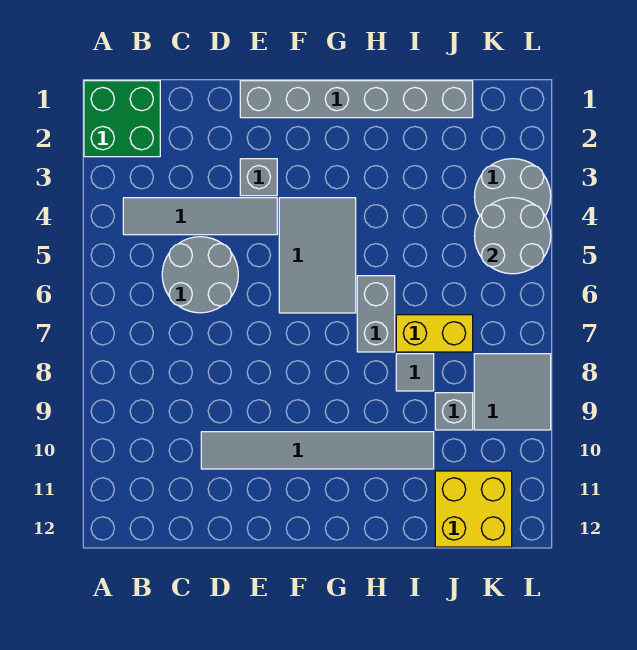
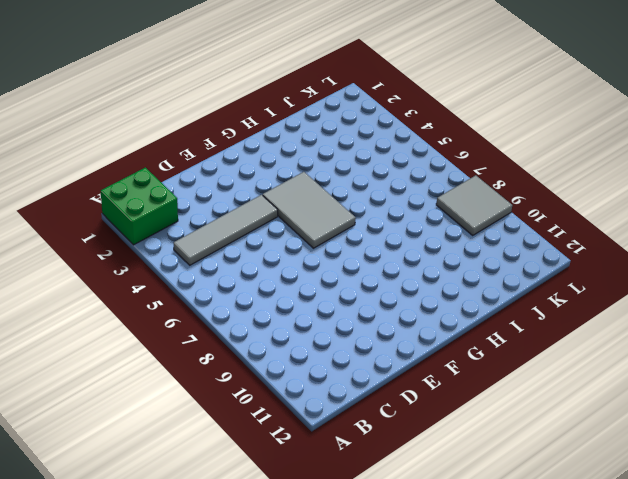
none -> grey round brick C5:D6 level 1
none -> grey tile D10:I10 level 1
none -> grey brick E1:J1 level 1

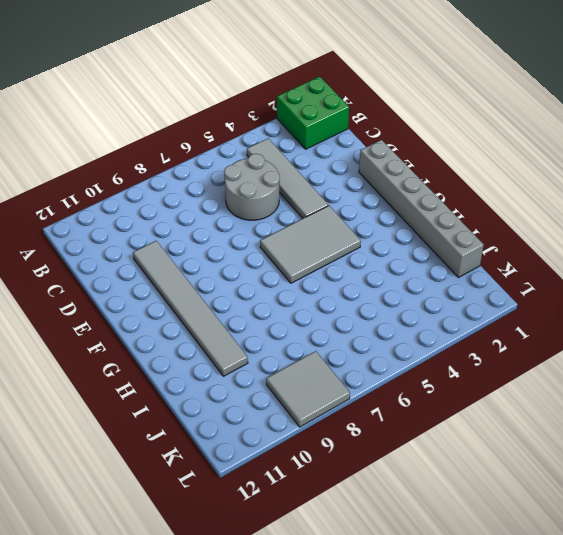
none -> grey brick E3 level 1
none -> grey brick H6:H7 level 1
none -> yellow brick I7:J7 level 1

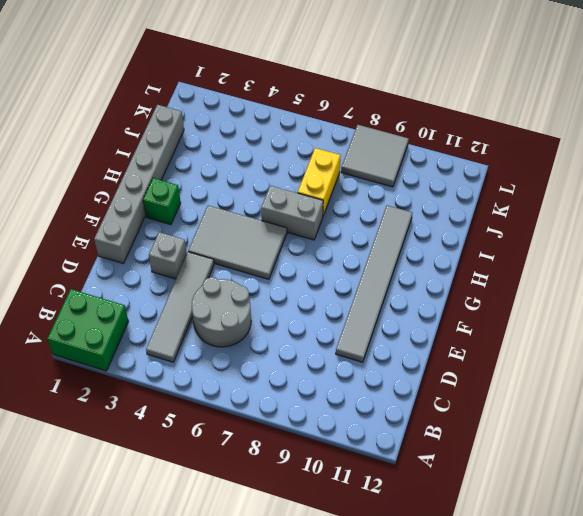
green brick G2 level 1 -> none
none -> grey tile I8 level 1
none -> grey brick J9 level 1
none -> yellow brick J11:K12 level 1

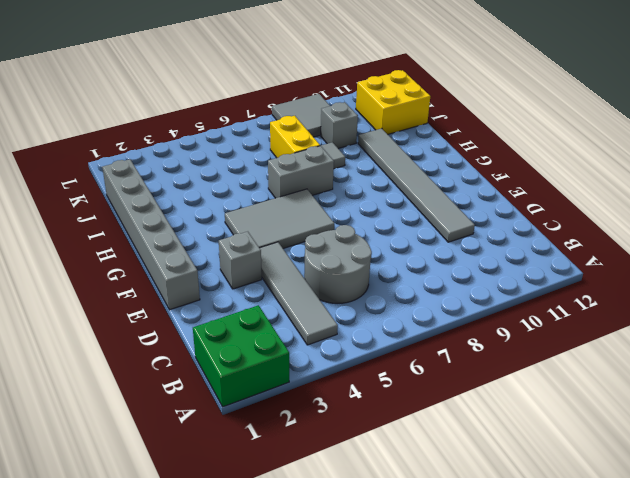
none -> grey round brick K3:L4 level 1
none -> grey round brick K4:L5 level 2

